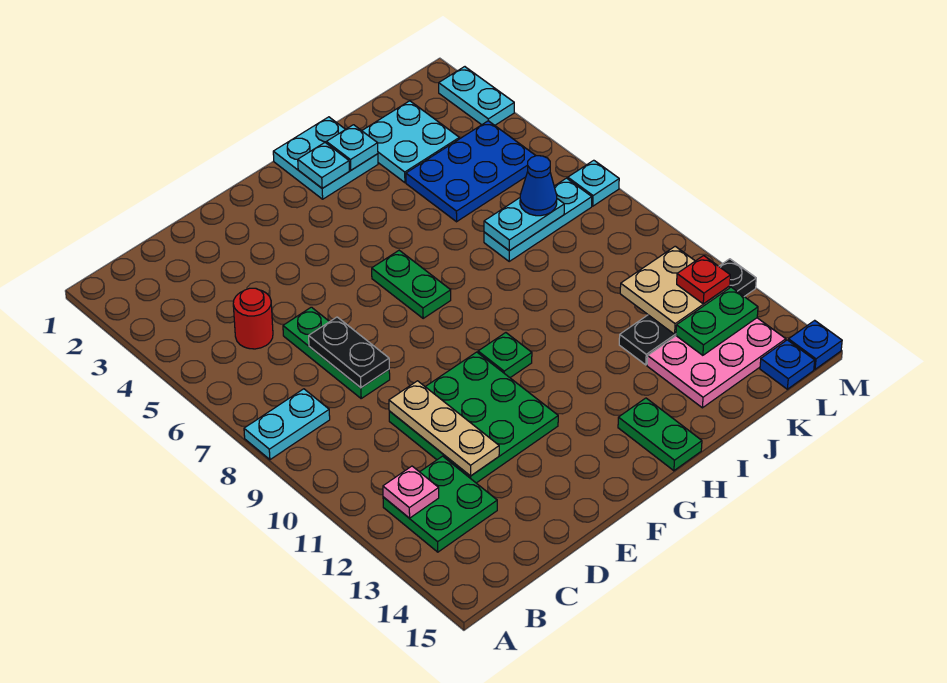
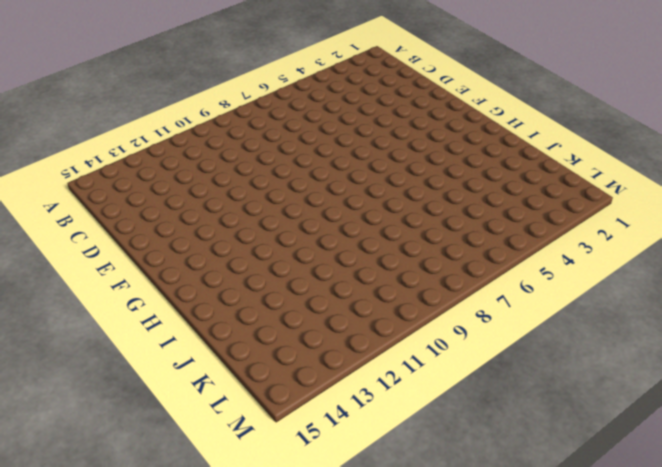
none -> cyan plate A8:B8 level 1
none -> green plate B12:C13 level 1
none -> red round brick C5 level 1

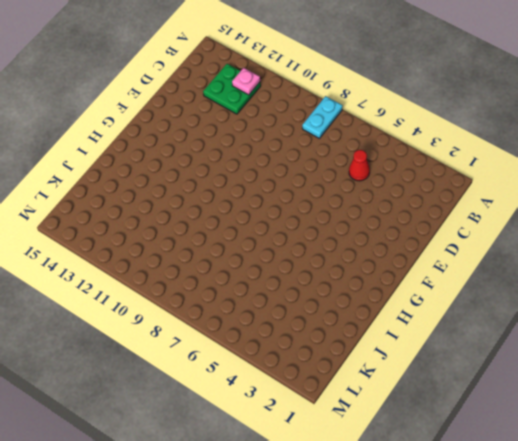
red cone C5 level 1 -> red round brick C5 level 1
none -> green plate D6:D8 level 1
none -> green plate D10:F12 level 1
none -> green plate G6:G7 level 1

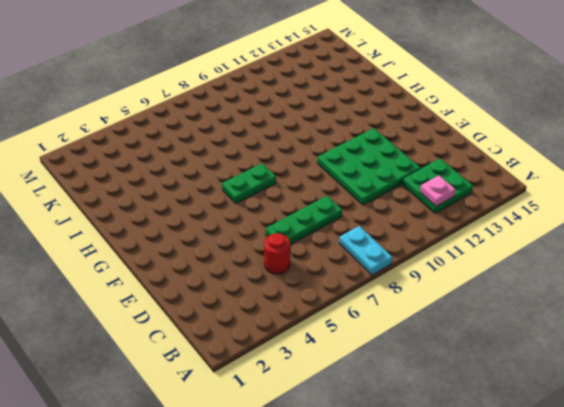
none -> green plate G10 level 1
none -> cyan plate H1:I2 level 1
none -> green plate H14:H15 level 1

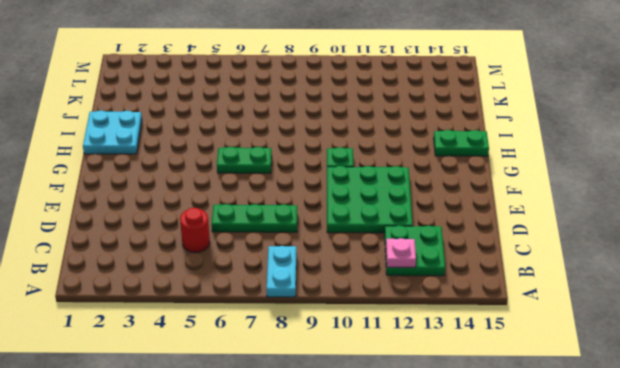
none -> cyan plate J2:K3 level 1
none -> blue plate J4:L5 level 1
none -> cyan plate J7:L7 level 1

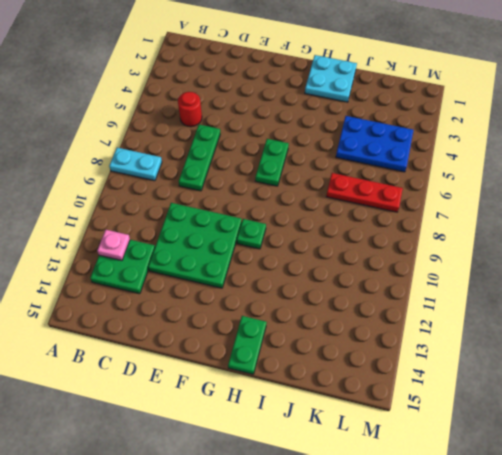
red plate J7:L7 level 1 -> cyan plate J7:L7 level 1
none -> cyan plate J2:K3 level 1
none -> black plate J12:M12 level 1
none -> pink plate J13:L14 level 1

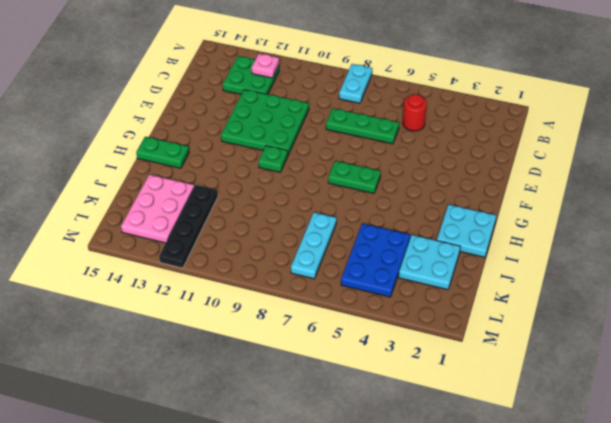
none -> blue plate L15 level 1
none -> cyan plate M2:M3 level 1
none -> cyan plate M7 level 1

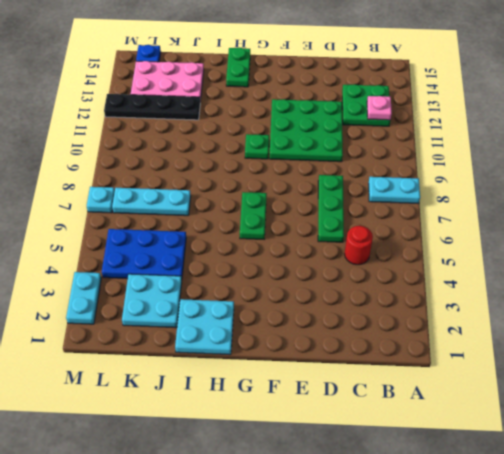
none -> blue plate M15 level 1
none -> black plate D7:D8 level 2
none -> tan plate D10:D12 level 2

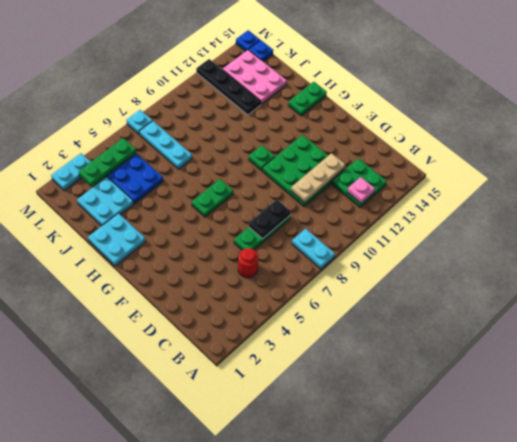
green plate L3:L5 level 2 -> none
none -> cyan plate H2 level 2
none -> cyan plate I2 level 2
none -> cyan plate J7:K7 level 2

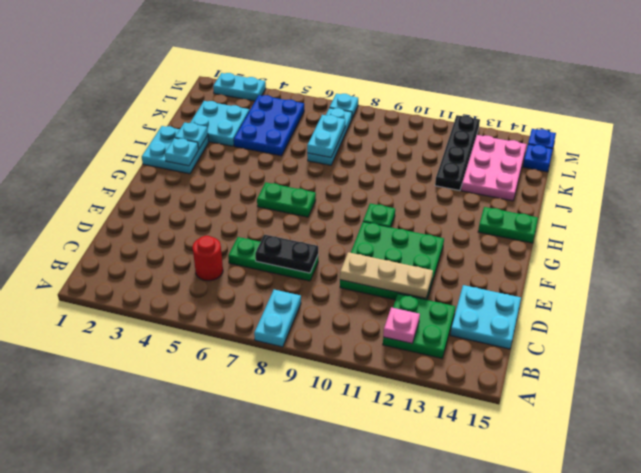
cyan plate C14:D15 level 1 -> none
none -> tan plate K11:L12 level 2
none -> green plate K13:L13 level 2
none -> blue cone K7 level 3

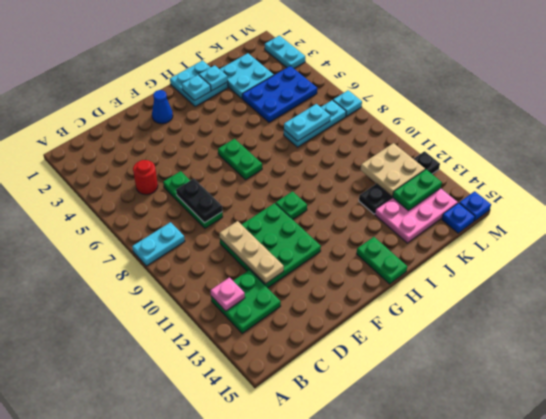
blue cone F2 level 1 -> blue cone K7 level 3
none -> red plate L12 level 3

